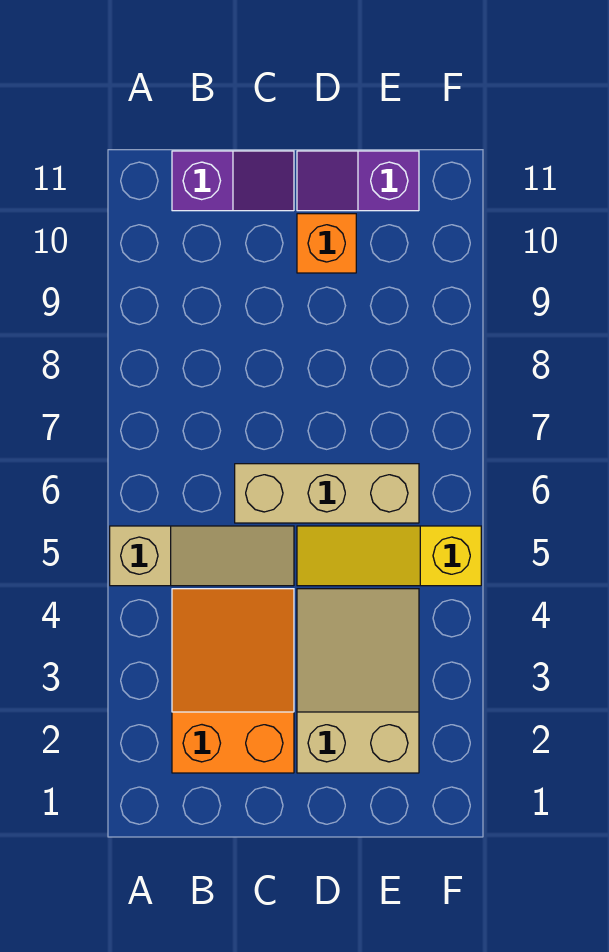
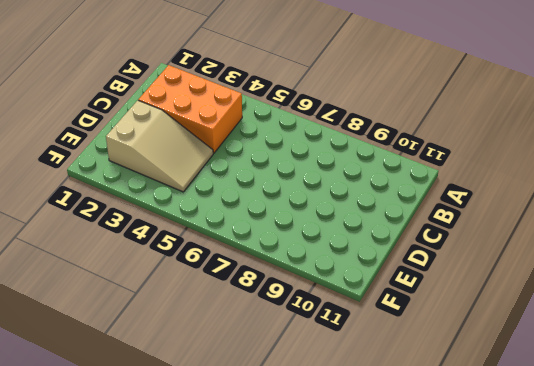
orange brick B2:C4 level 1 -> orange slope B2:C4 level 1 top 2
none -> tan slope A5:C5 level 1 top A
none -> purple slope B11:C11 level 1 top B

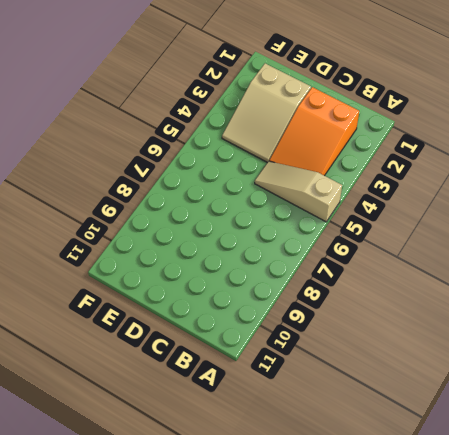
none -> purple slope B11:C11 level 1 top B
none -> tan brick C6:E6 level 1

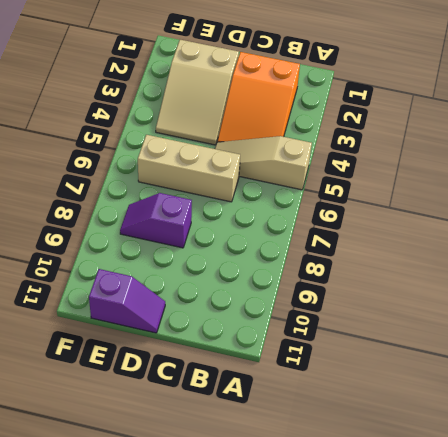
purple slope D8:E8 level 1 top D -> purple slope B11:C11 level 1 top B
none -> yellow slope D5:F5 level 1 top F
none -> orange brick D10 level 1

